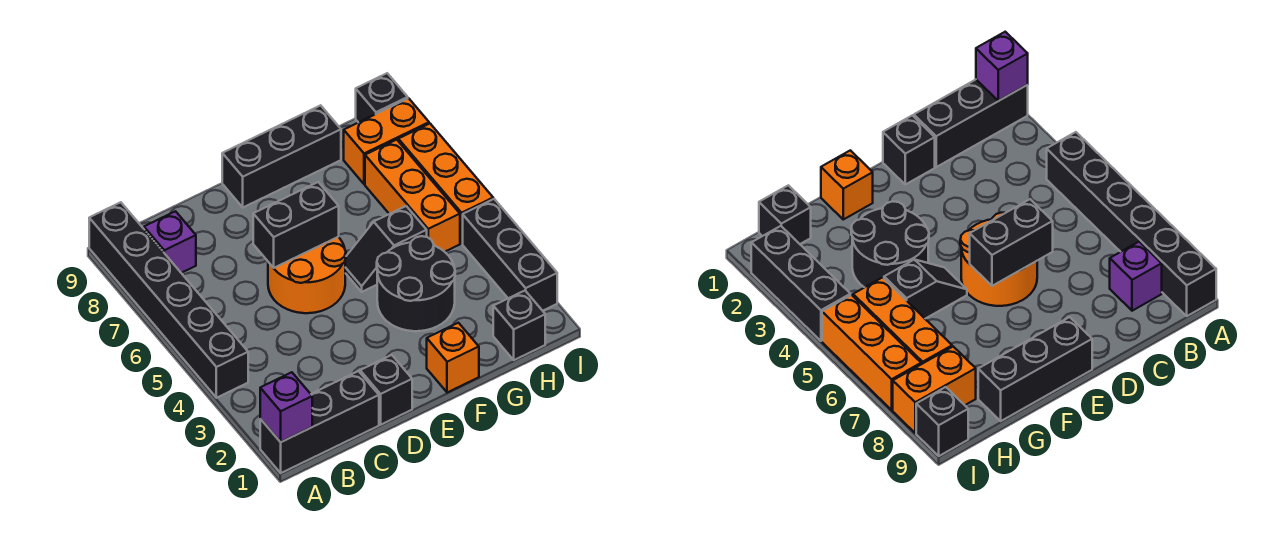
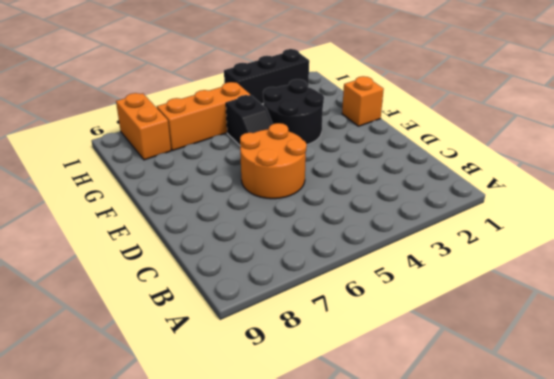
none -> black brick A1:C1 level 1
none -> black brick A4:A9 level 1
none -> purple brick B8 level 1

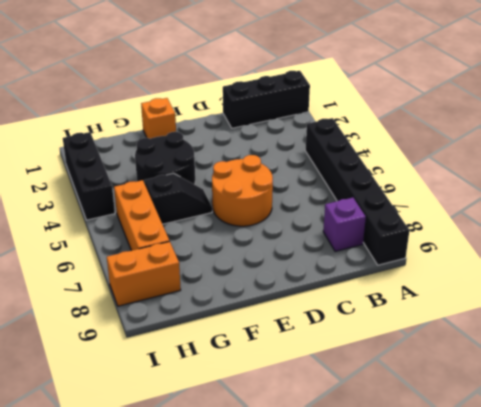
none -> black brick D1 level 1
none -> black brick E9:G9 level 1
none -> black brick H1 level 1

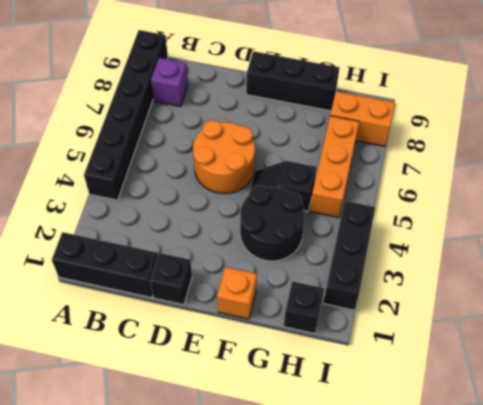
none -> orange brick I5:I7 level 1
none -> black brick I9 level 1
none -> purple brick A1 level 2

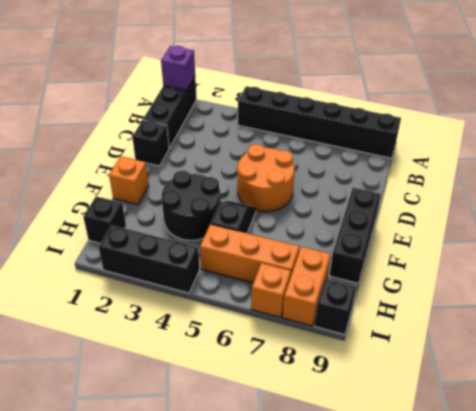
orange brick I7 level 1 -> orange brick I5:I7 level 1
none -> purple brick B8 level 1
none -> black brick D6:E6 level 2

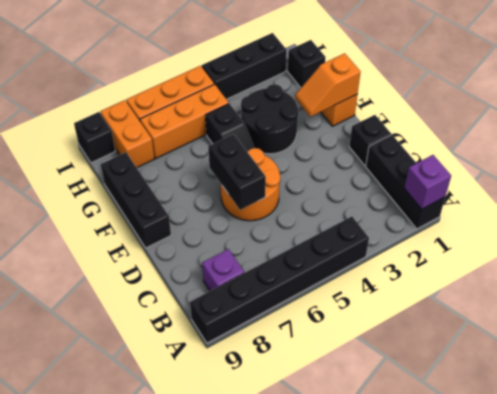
orange slope F1:F2 level 2 top 1 -> none

